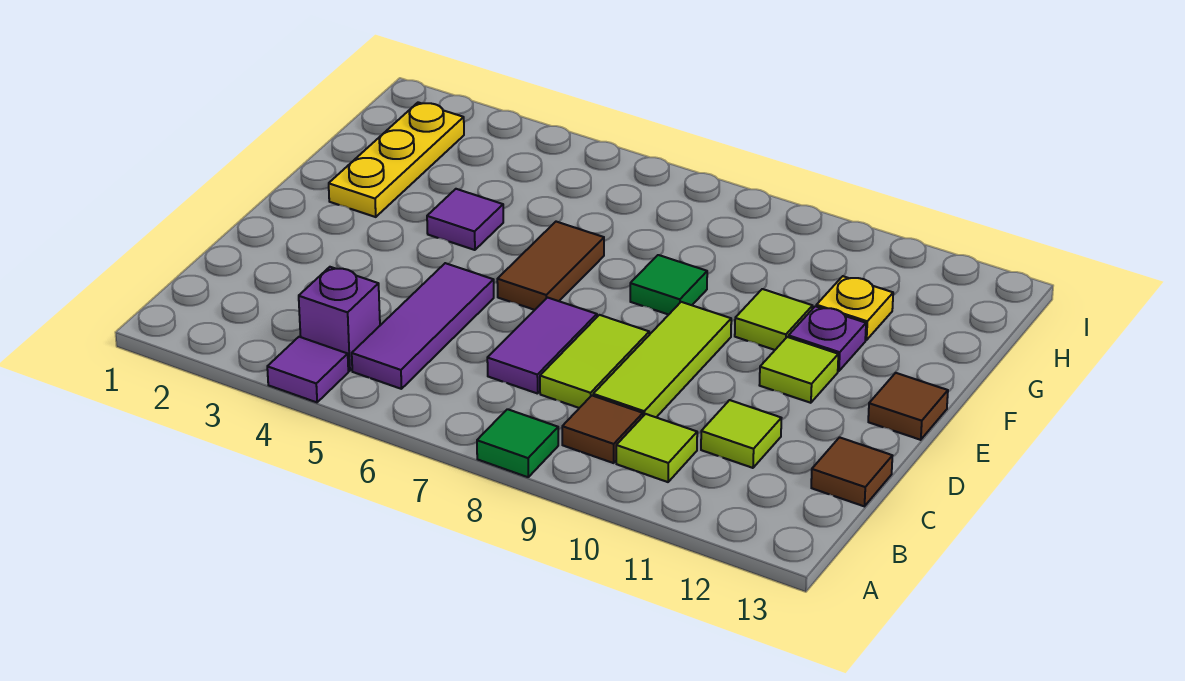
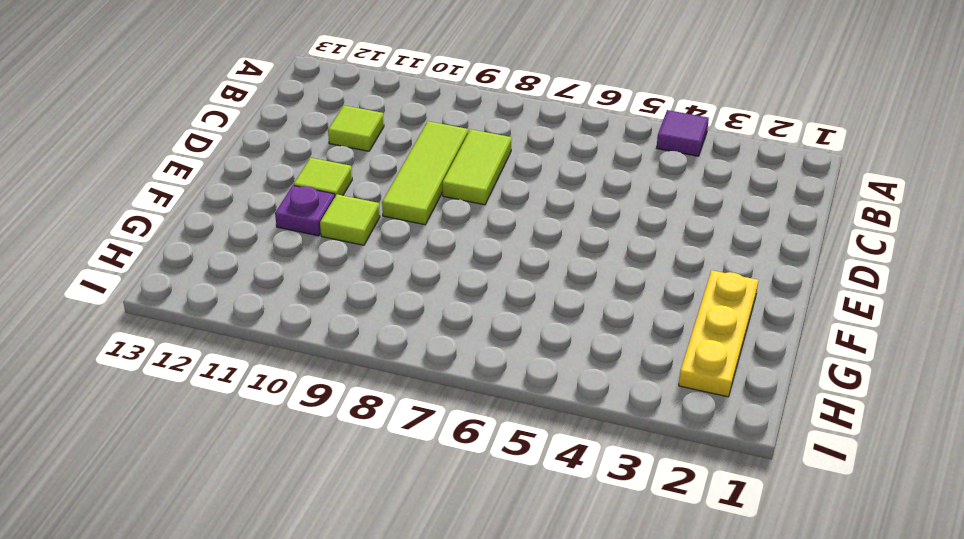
none -> green tile A8 level 1
none -> purple brick B4 level 1
none -> purple tile B5:D5 level 1

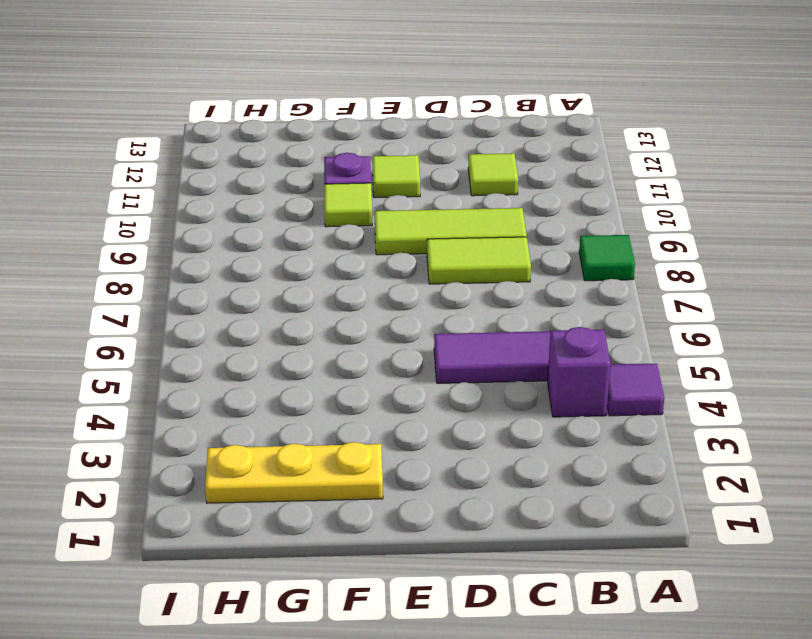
none -> brown tile B9 level 1
none -> lime tile B10 level 1
none -> purple tile C7:D7 level 1

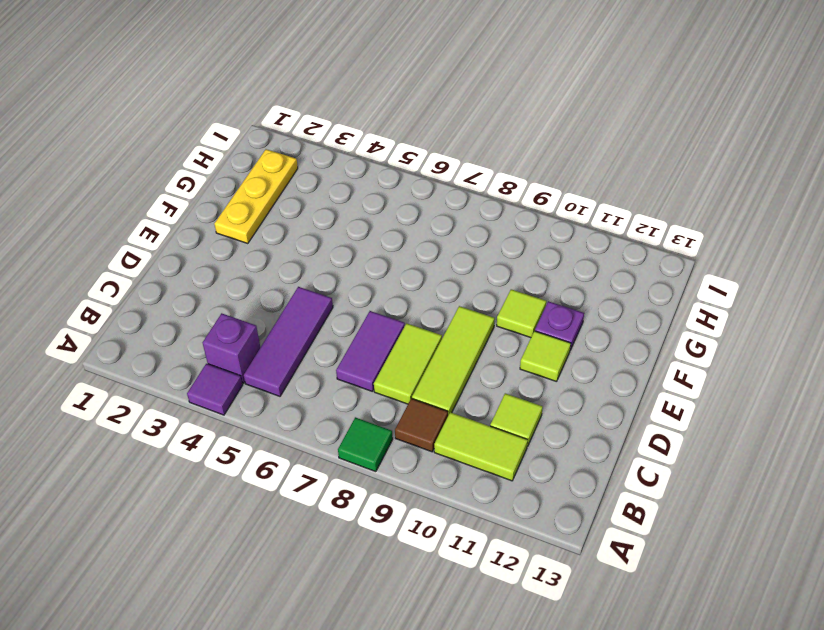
lime tile B10:B11 level 1 -> lime tile B10 level 1
none -> brown tile C13 level 1
none -> brown tile E6:F6 level 1
none -> brown tile E13 level 1

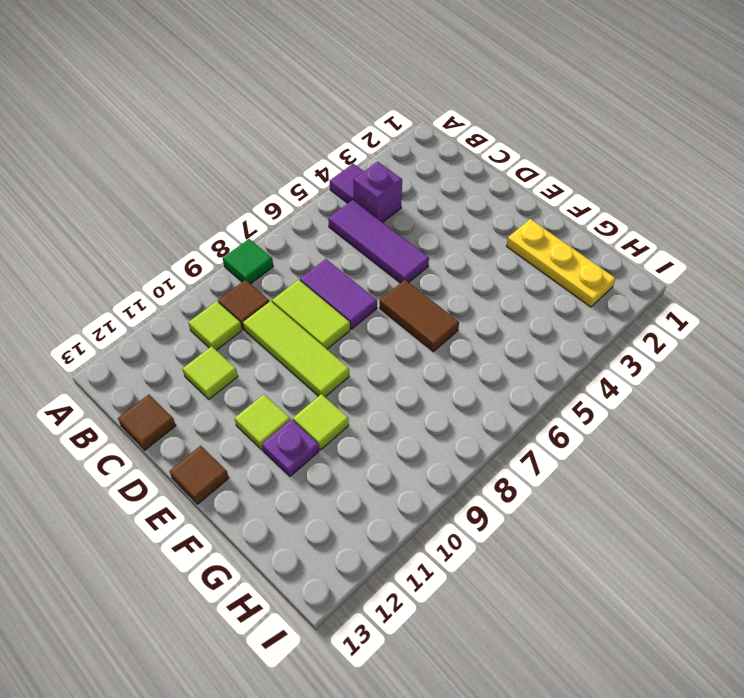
none -> purple tile F4 level 1
none -> green tile F8 level 1
none -> yellow plate G11 level 1

